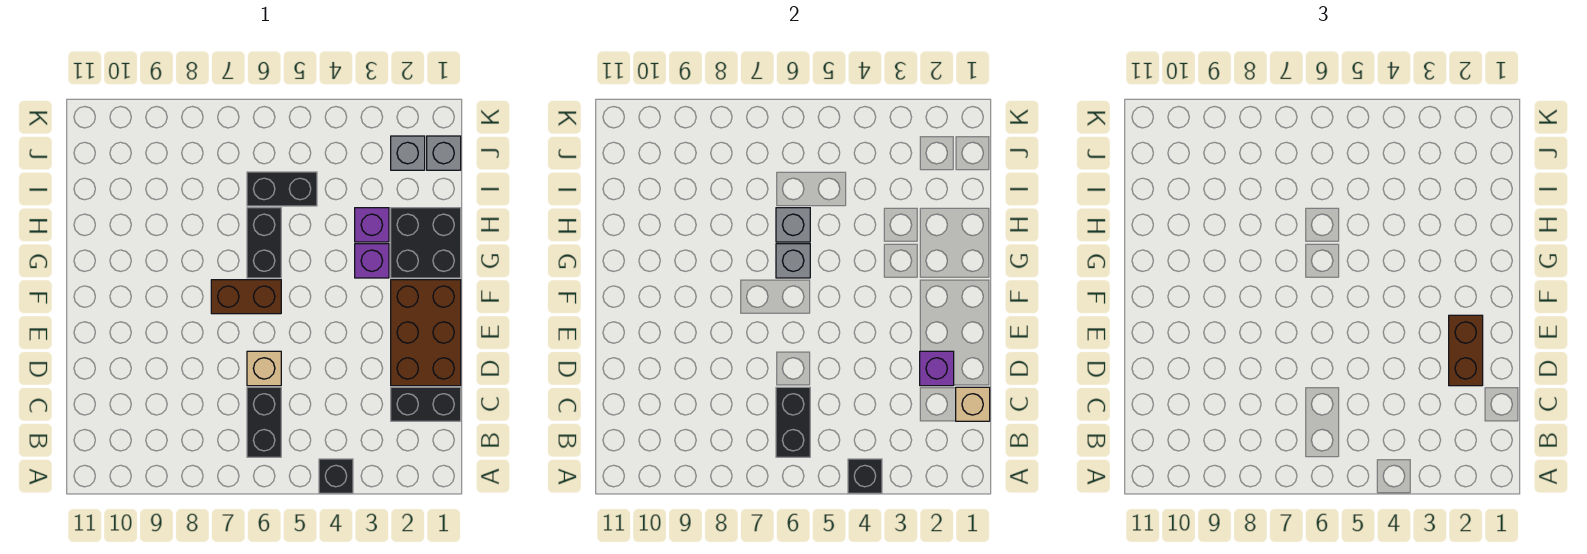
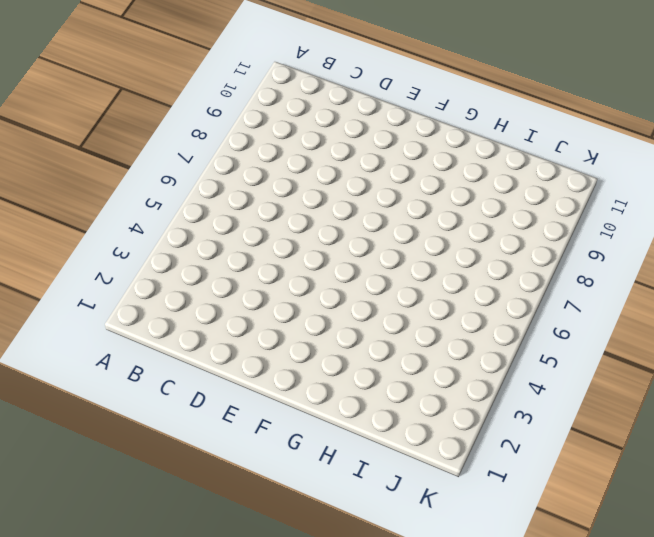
none -> black brick A4 level 1
none -> black brick B6:C6 level 1
none -> black brick C1:C2 level 1

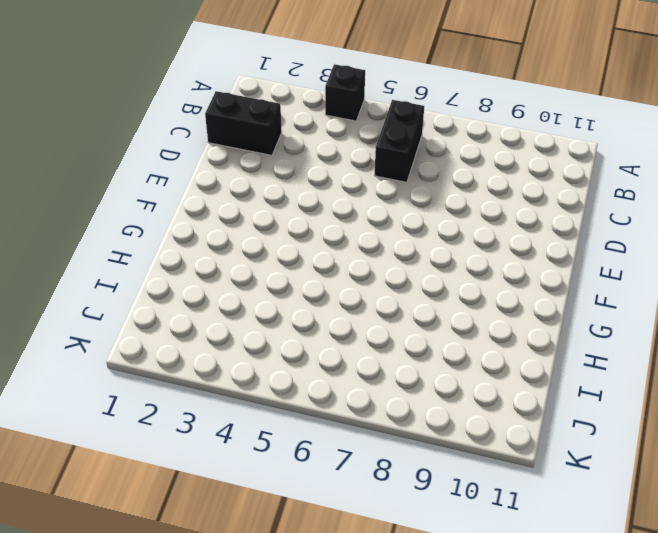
none -> brown brick D1:F2 level 1
none -> tan brick D6 level 1
none -> brown brick F6:F7 level 1

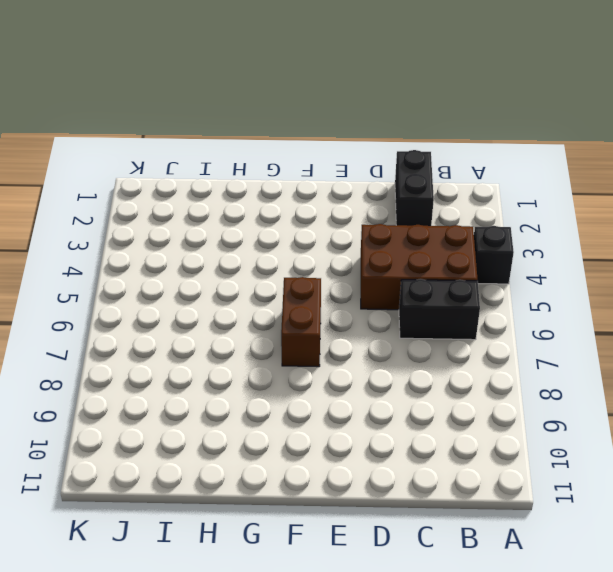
brown brick B4:D5 level 1 -> brown brick D1:F2 level 1
none -> tan brick D6 level 1
none -> black brick G1:H2 level 1
none -> purple brick G3 level 1

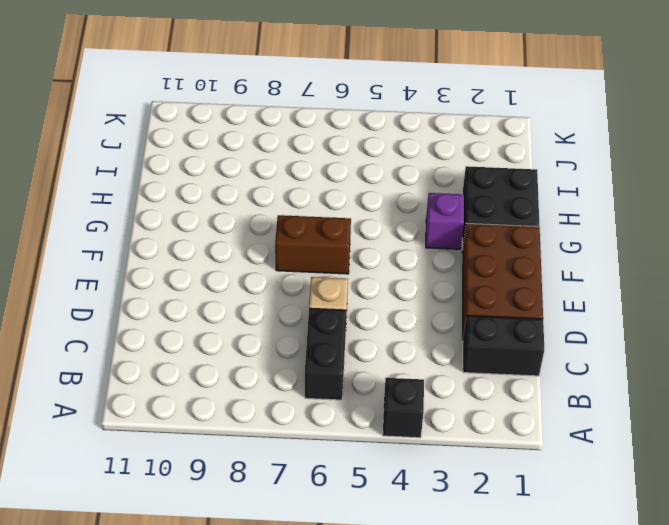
none -> black brick G6:H6 level 1
none -> purple brick H3 level 1
none -> black brick I5:I6 level 1

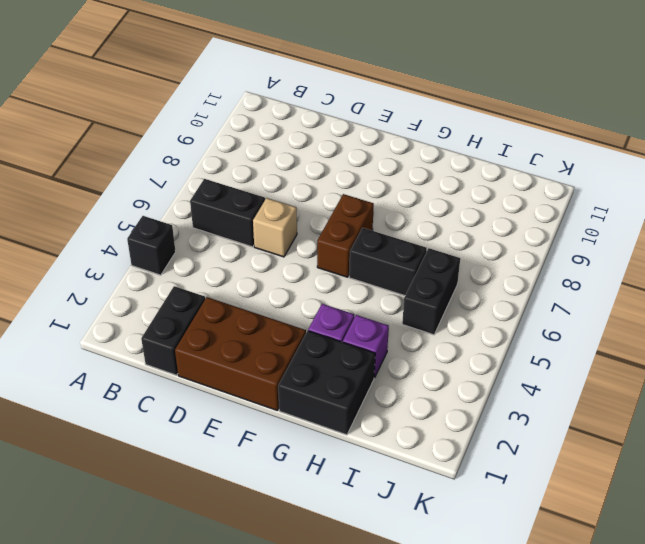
none -> grey brick J1 level 1
none -> grey brick J2 level 1
none -> black brick A4 level 2

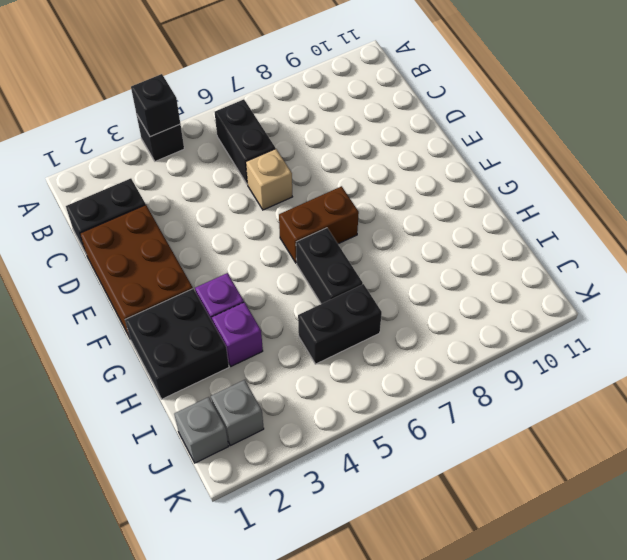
none -> black brick B6:C6 level 2
none -> tan brick C1 level 2
none -> purple brick D2 level 2

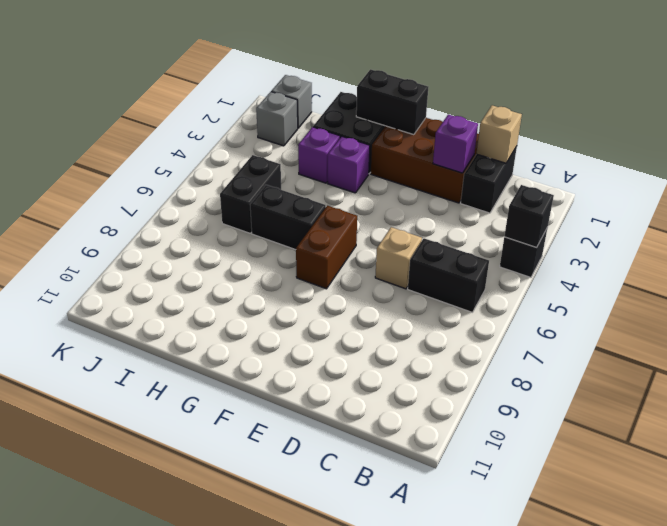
black brick F1:G1 level 2 -> black brick B6:C6 level 2
none -> grey brick G6 level 2
none -> grey brick H6 level 2
none -> brown brick D2:E2 level 3

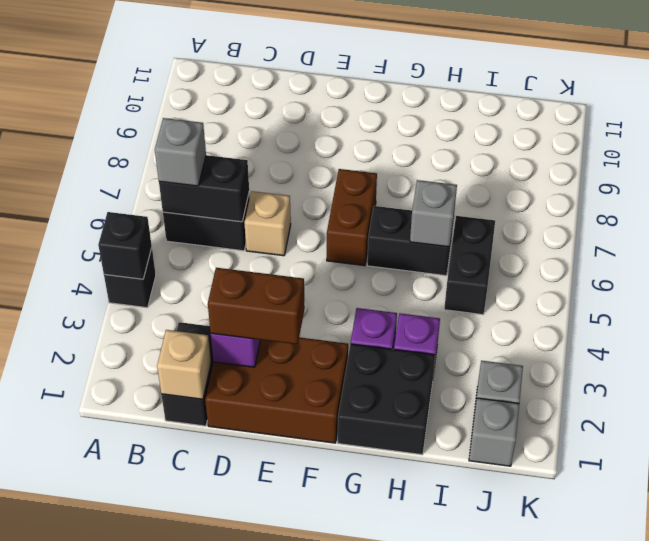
grey brick B6 level 3 -> grey brick G6 level 2

